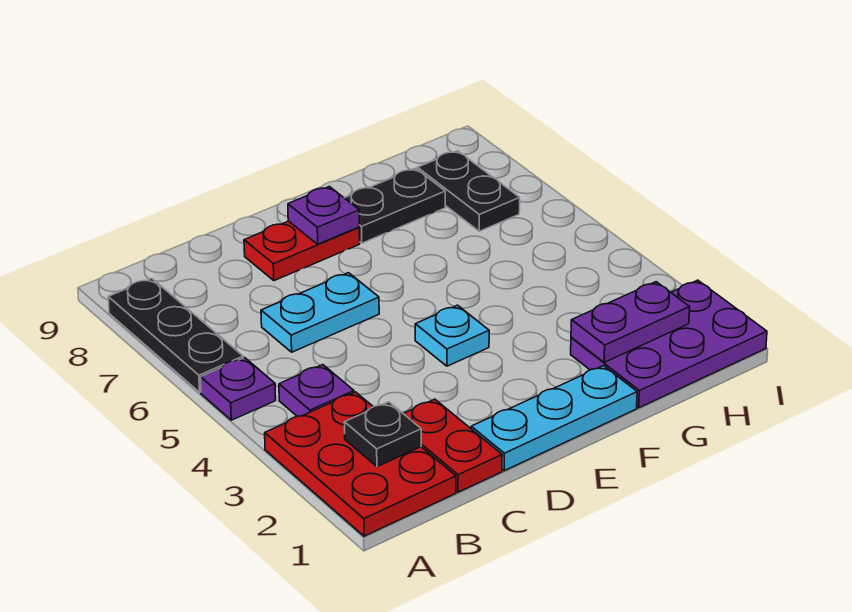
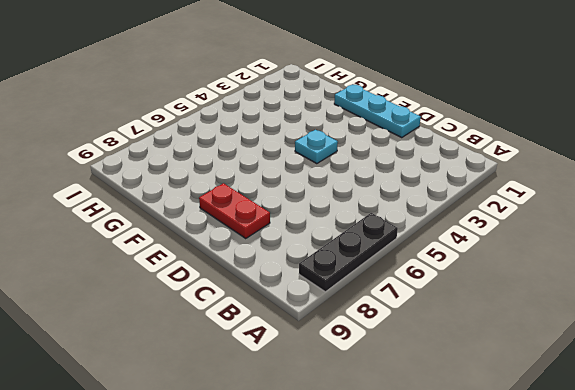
none -> red plate A1:B3 level 1
none -> purple plate A5 level 1
none -> purple plate B4 level 1

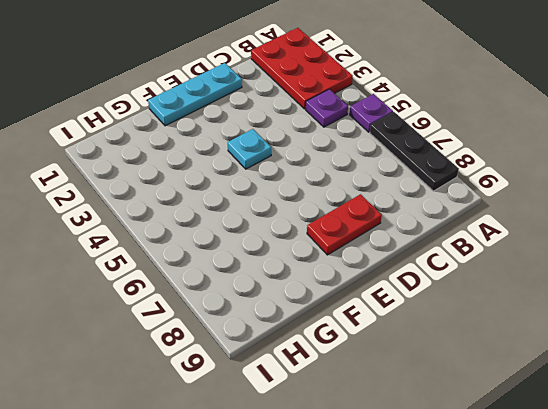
none -> red plate C1:C2 level 1
none -> cyan plate C6:D6 level 1
none -> black plate F8:G8 level 1

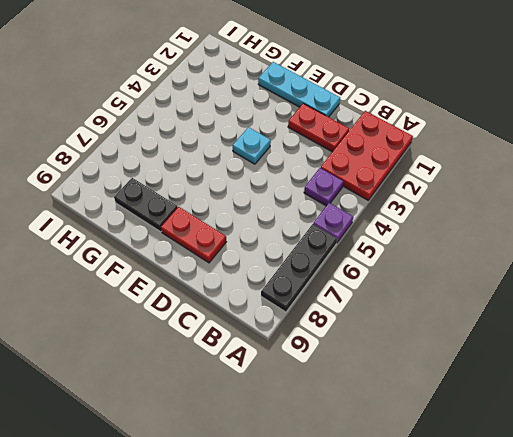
red plate C2:D2 level 1 -> red plate C1:C2 level 1
none -> cyan plate C6:D6 level 1
none -> purple plate G1:I2 level 1
none -> black plate H7:H8 level 1

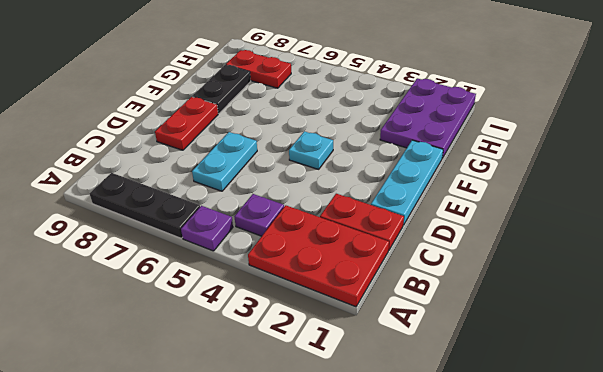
red plate H7:H8 level 1 -> black plate H7:H8 level 1
none -> black plate B2 level 2
none -> purple plate E8 level 2
none -> purple plate G2:H2 level 2

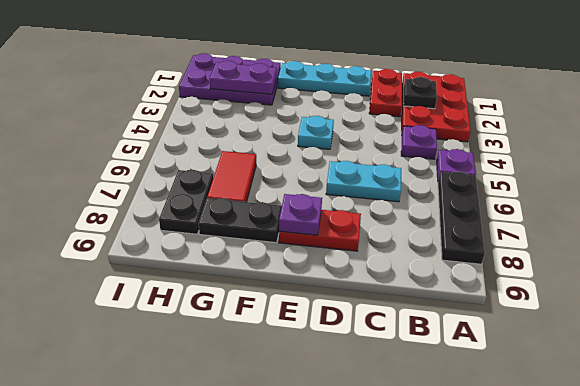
red tile G6:G7 level 1 -> none

